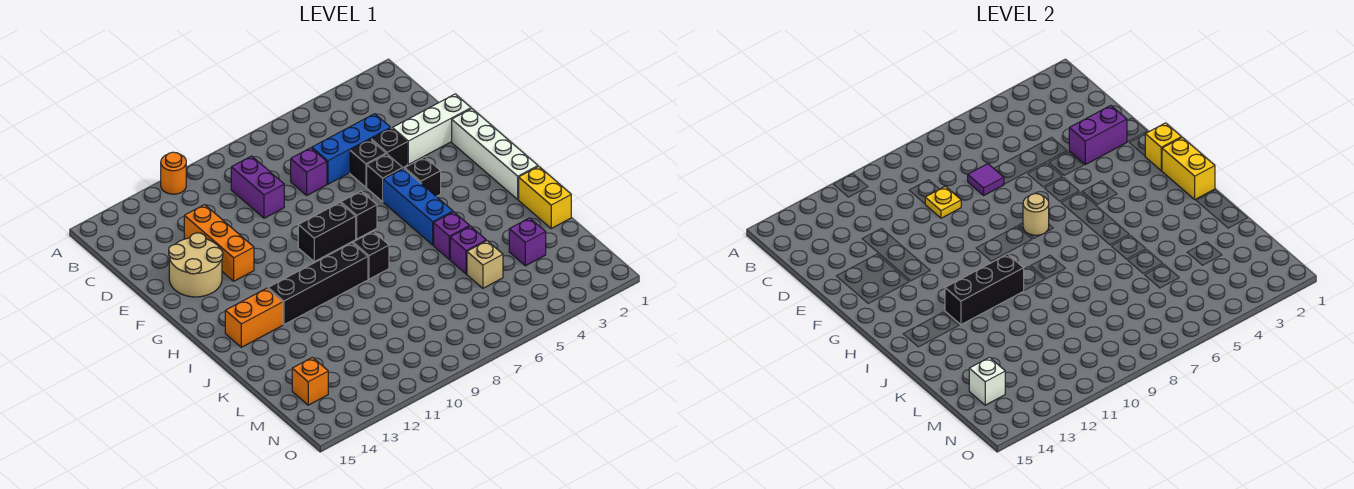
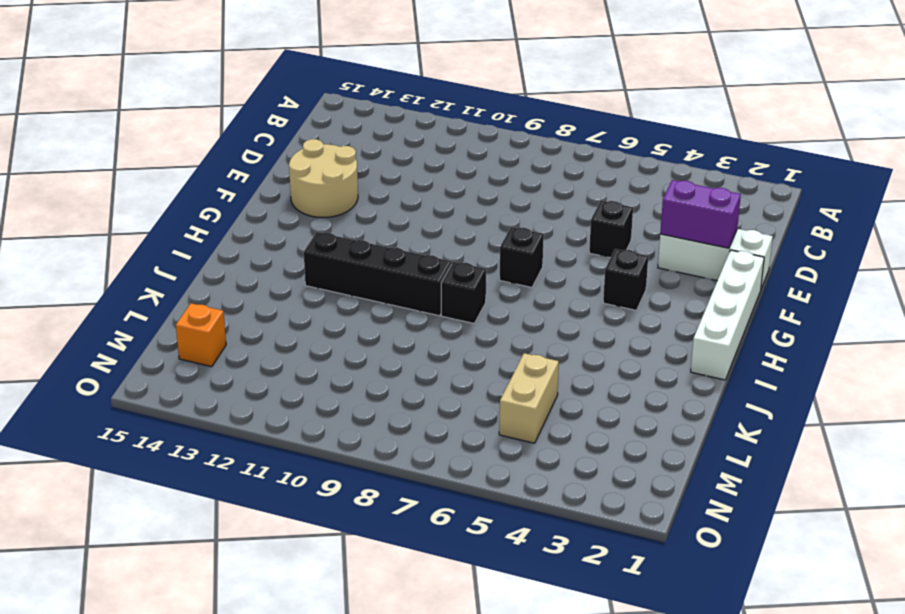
tan brick L5:M5 level 1 -> tan brick L5 level 1
none -> orange round brick A11 level 1
none -> purple brick C9:D9 level 1
none -> blue brick D4:D6 level 1
none -> purple brick D7 level 1

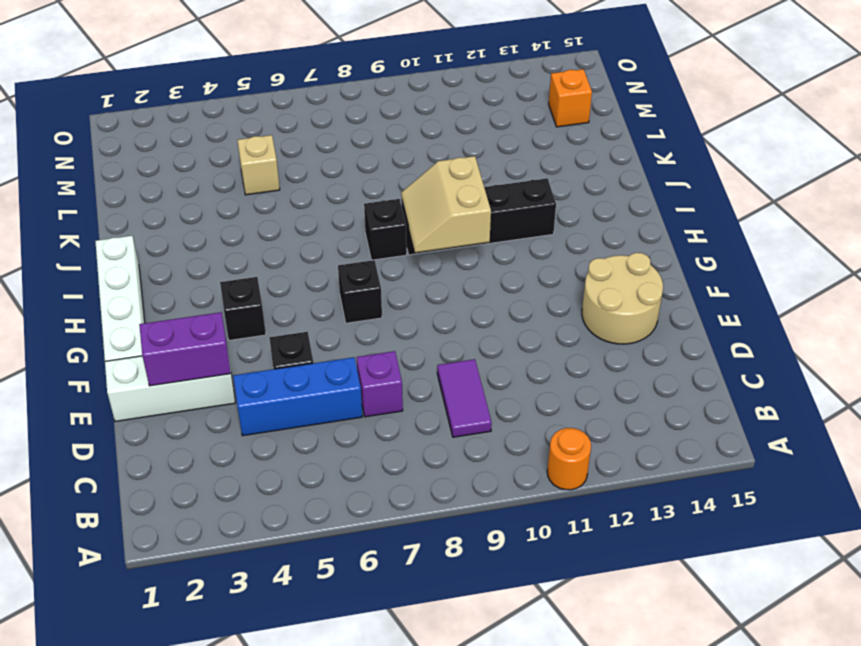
purple tile C9:D9 level 1 -> purple brick C9:D9 level 1
tan slope H9:I10 level 2 top 10 -> black brick I10:I12 level 2
none -> orange brick D12:F12 level 1
none -> black brick E4 level 1
none -> black brick F5 level 1
none -> blue brick G5:I5 level 1

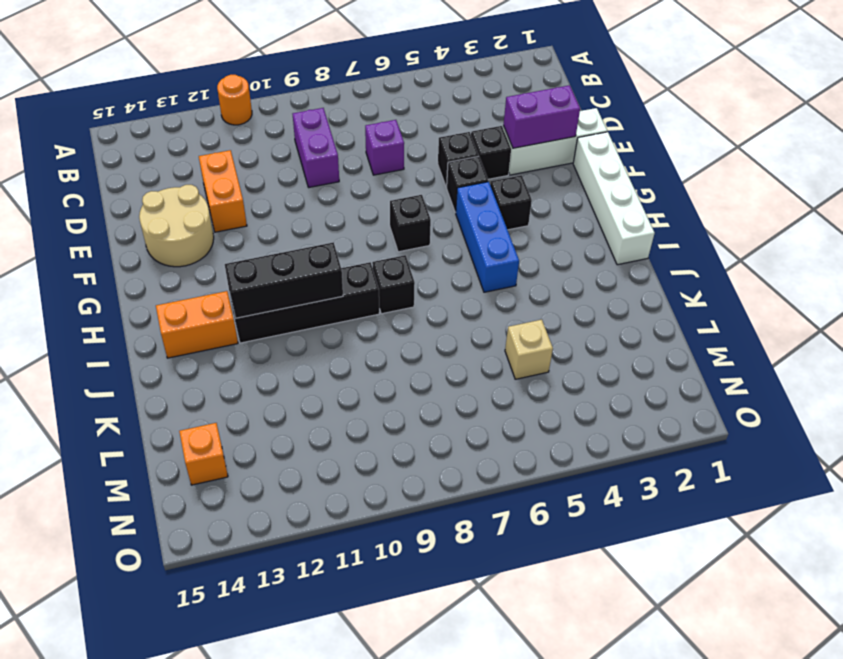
orange brick D12:E12 level 1 -> orange brick D12:F12 level 1
none -> blue brick D4:D6 level 1
none -> black brick G8:G9 level 1
none -> yellow brick J1:K1 level 1
none -> purple brick J5 level 1

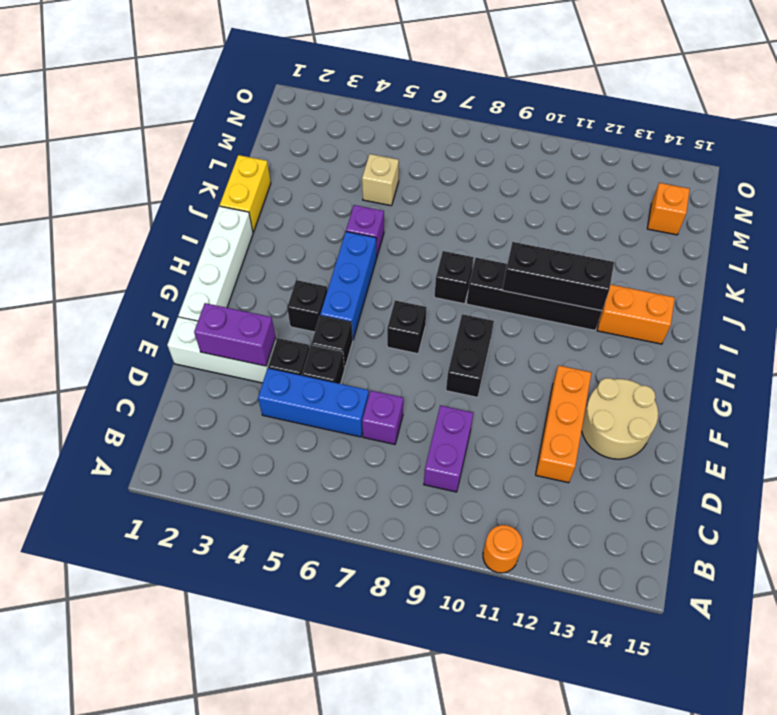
black brick F9:G9 level 1 -> black brick G8:G9 level 1
none -> purple brick K5 level 1
none -> purple brick L3 level 1
none -> purple tile D7 level 2
none -> yellow plate D9 level 2

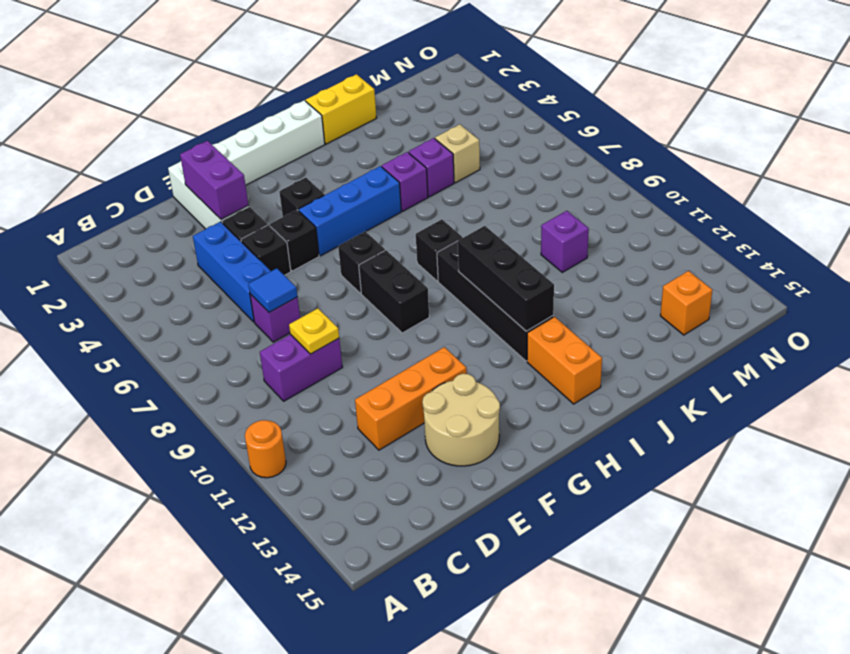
blue tile D7 level 2 -> purple tile D7 level 2
purple brick L10 level 1 -> purple brick L3 level 1
none -> yellow brick G1 level 2
none -> tan round brick G7 level 2
none -> yellow brick H1:I1 level 2
none -> white brick M14 level 2

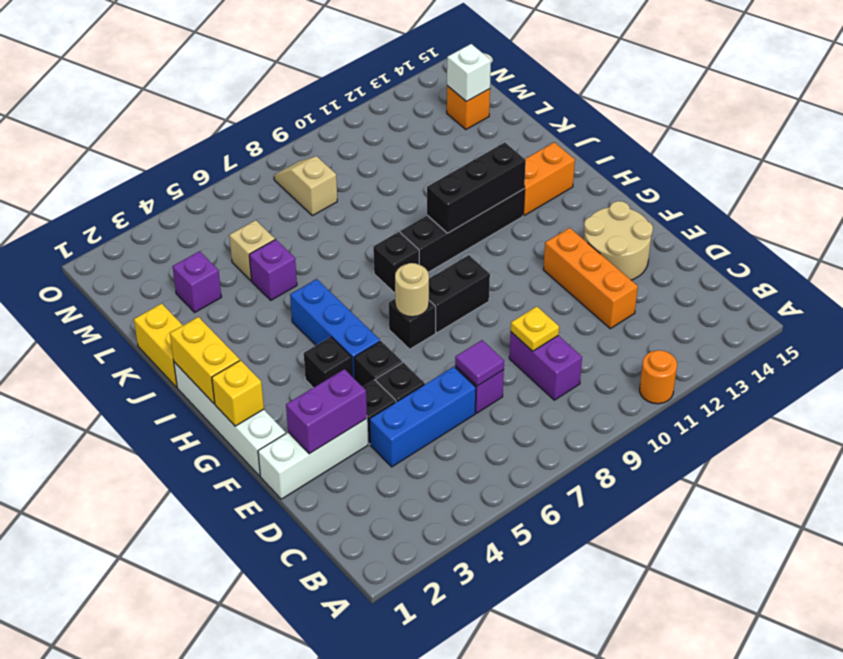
tan slope M8:N8 level 1 top M -> none
none -> purple brick J5 level 1

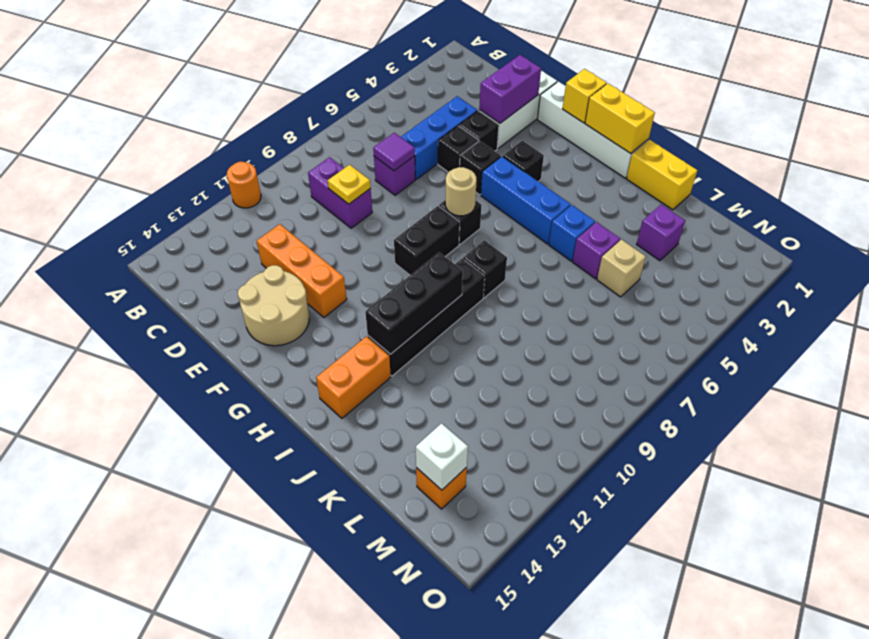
blue brick J5 level 1 -> purple brick J5 level 1

